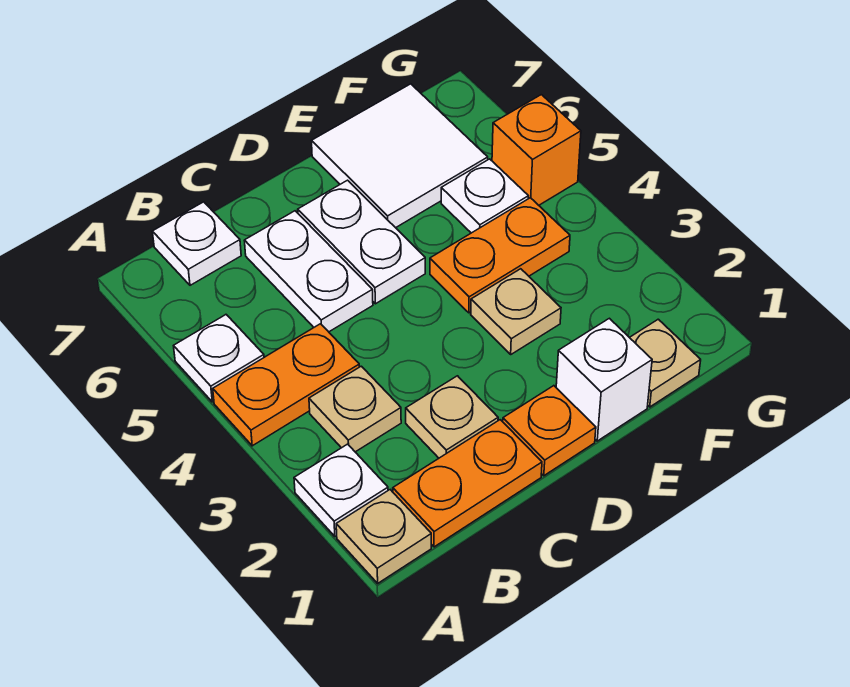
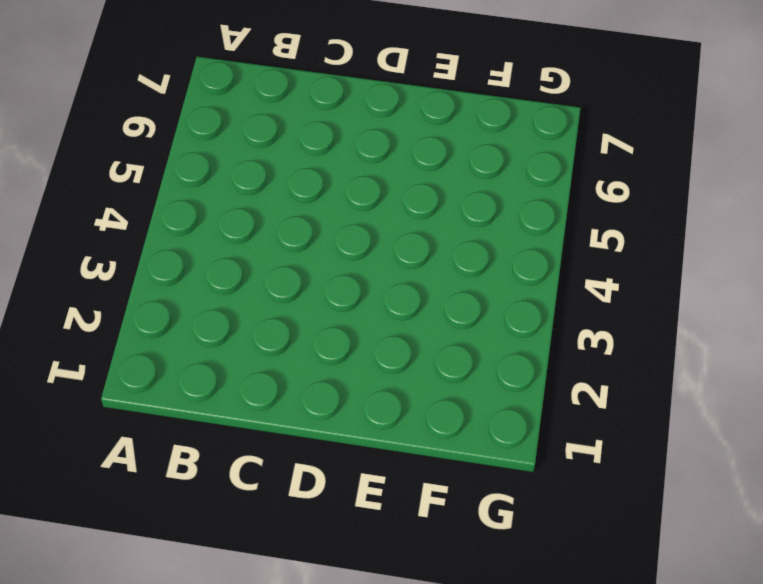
none -> tan plate A1 level 1
none -> white plate A2 level 1
none -> orange plate A4:B4 level 1

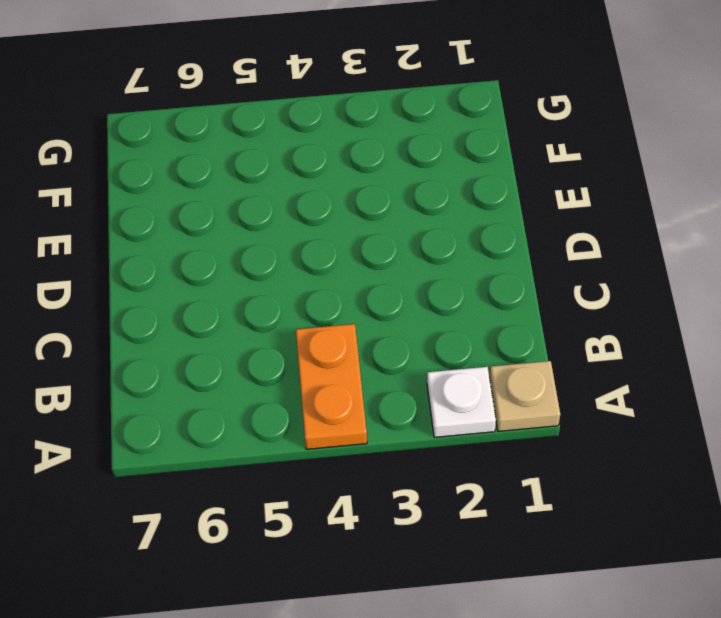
none -> white plate A5 level 1
none -> orange plate B1:C1 level 1
none -> tan plate B3 level 1

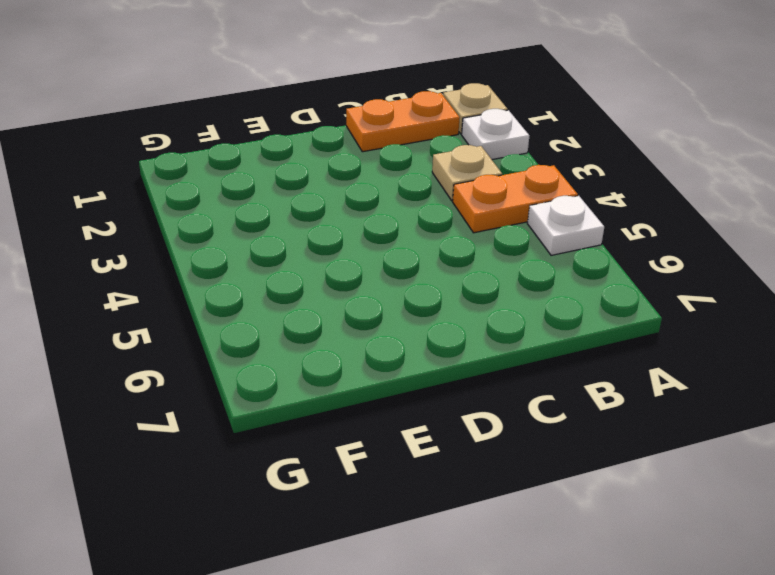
none -> white plate B7 level 1
none -> tan plate C2 level 1
none -> white plate C5:C6 level 1

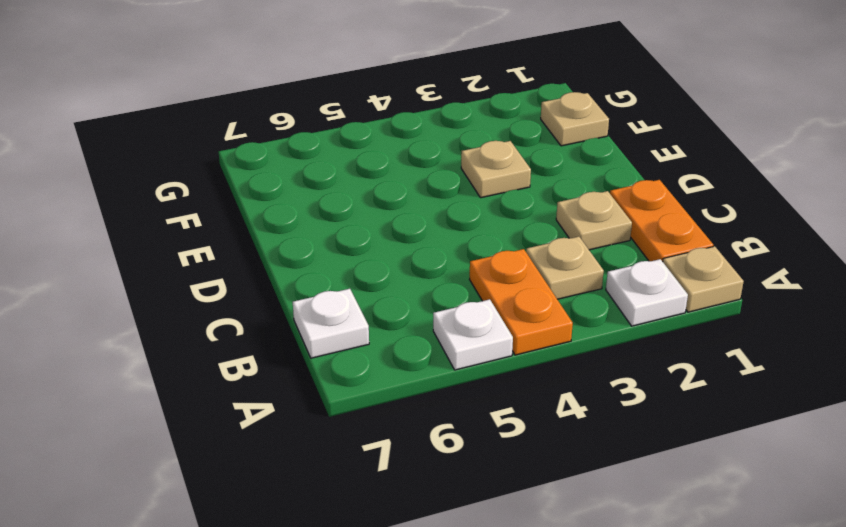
none -> white plate C5:C6 level 1
none -> orange plate D1 level 1
none -> white plate D5:D6 level 1

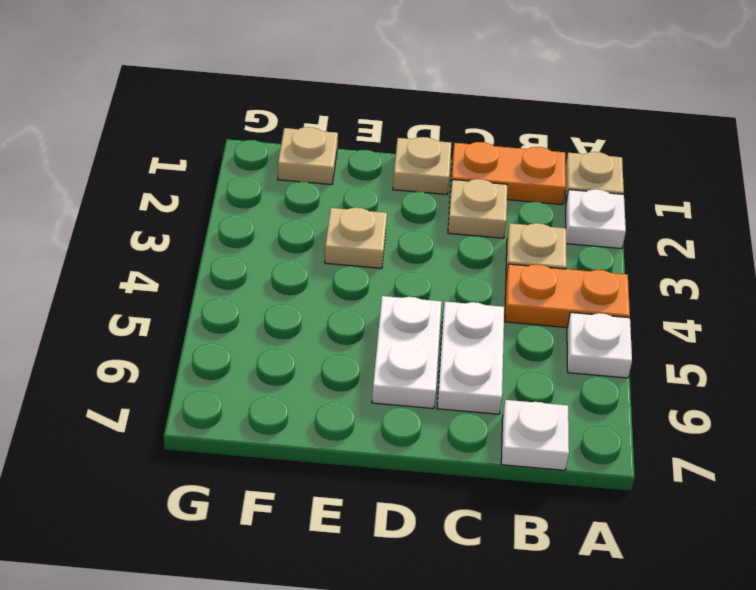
tan plate D1 level 1 -> orange plate D1 level 1
none -> white brick E1 level 1
none -> orange plate E4:F4 level 1
none -> white tile E6:F7 level 1

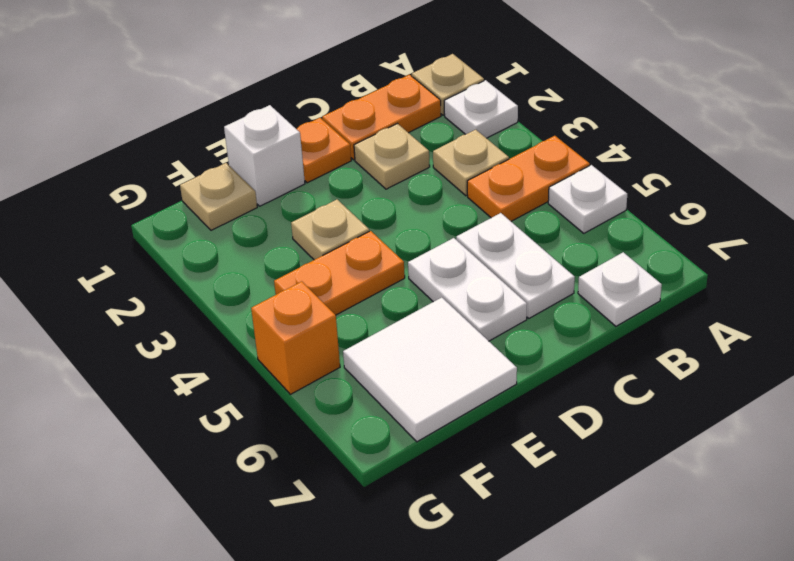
none -> white plate F5 level 1

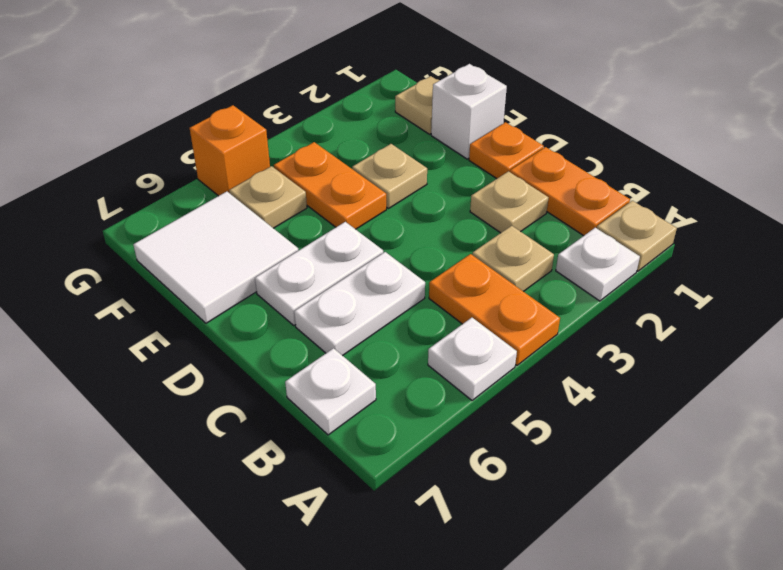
tan plate F5 level 1 -> white plate F5 level 1

